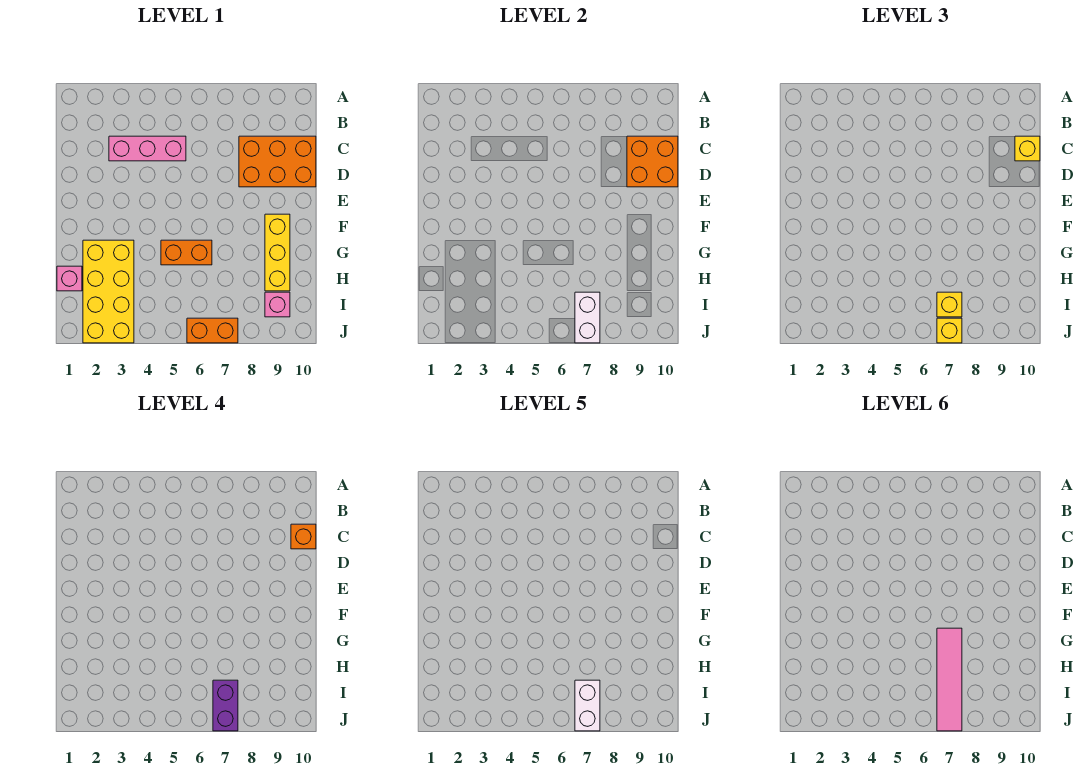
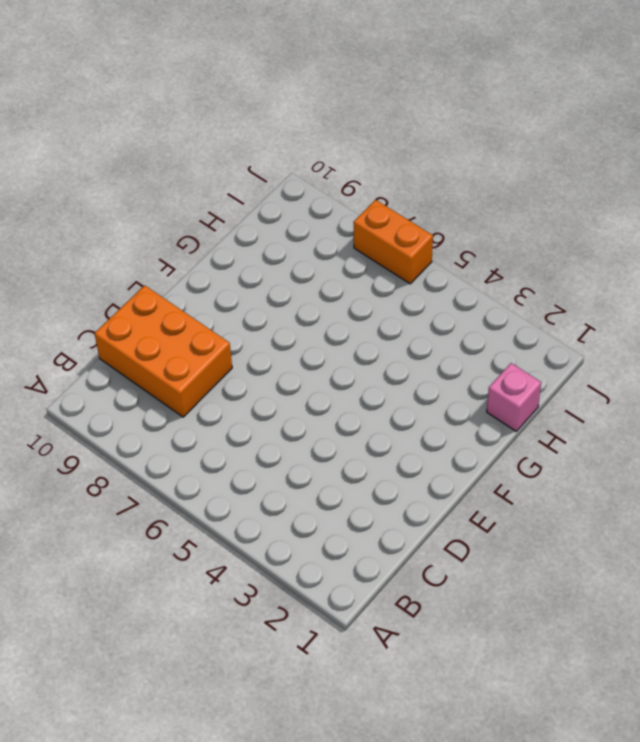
none -> pink brick C3:C5 level 1
none -> yellow brick F9:H9 level 1
none -> yellow brick G2:J3 level 1

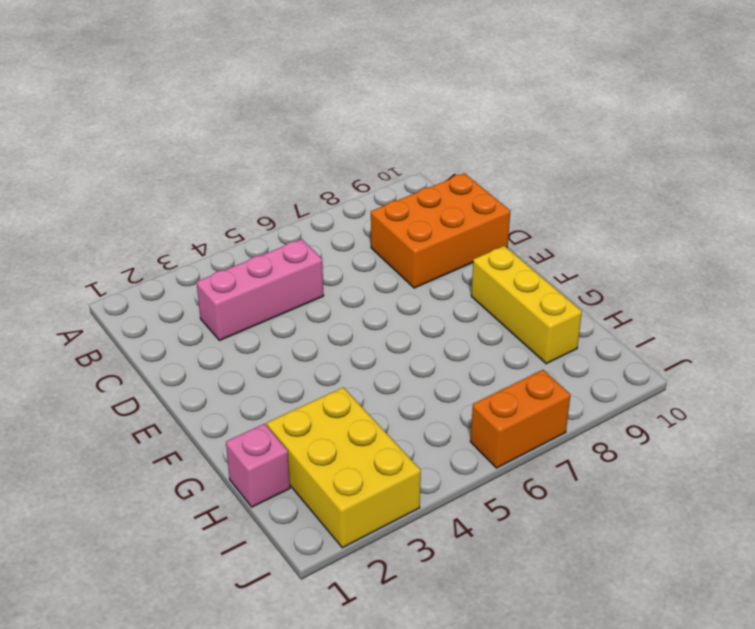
yellow brick H2:J3 level 1 -> yellow brick G2:J3 level 1
none -> orange brick G5:G6 level 1
none -> pink brick I9 level 1
none -> orange brick C9:D10 level 2

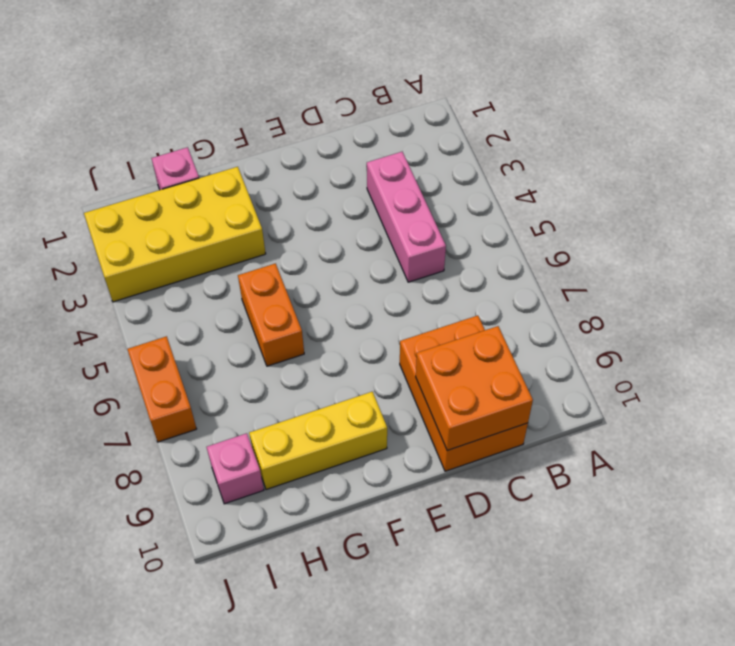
none -> white brick I7:J7 level 2
none -> yellow brick C10 level 3
none -> yellow brick I7 level 3

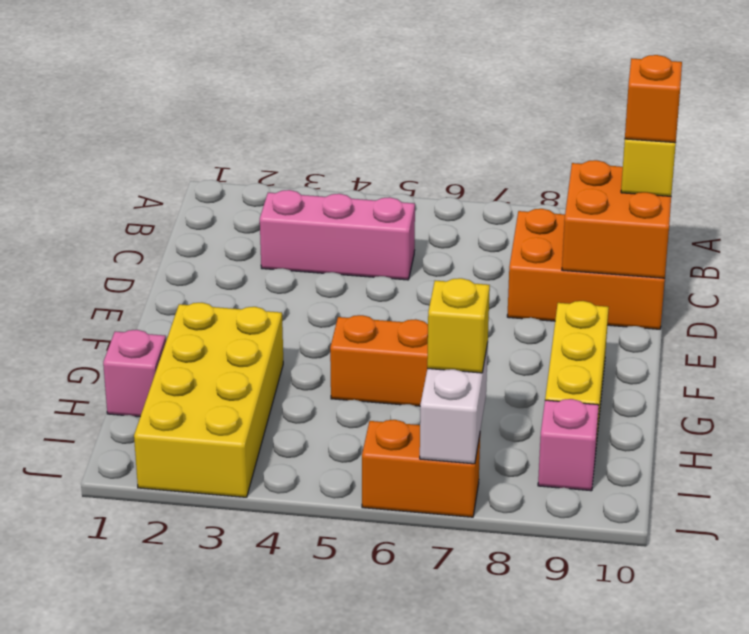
none -> yellow brick J7 level 3
none -> purple brick I7:J7 level 4
none -> white brick I7:J7 level 5

